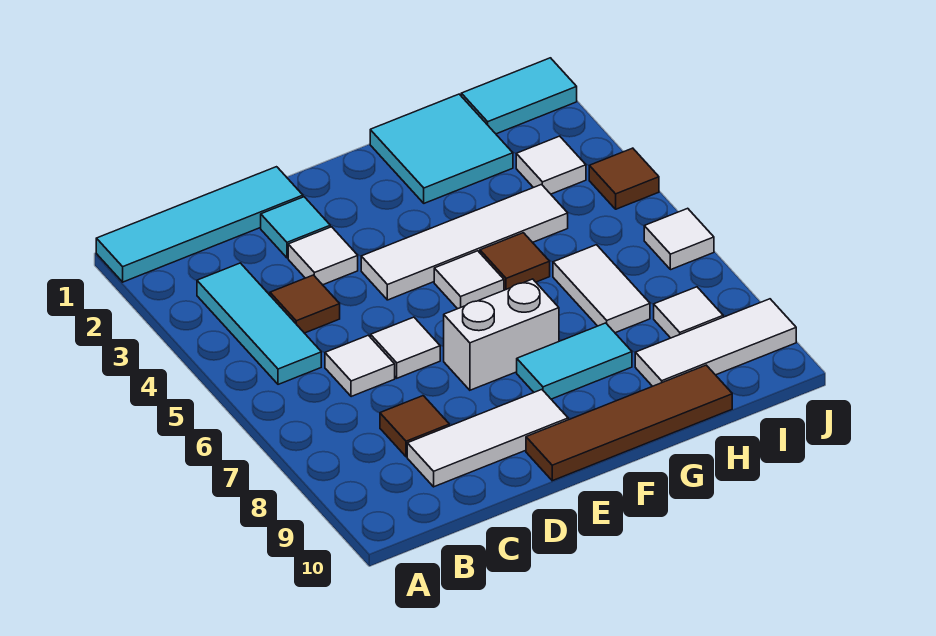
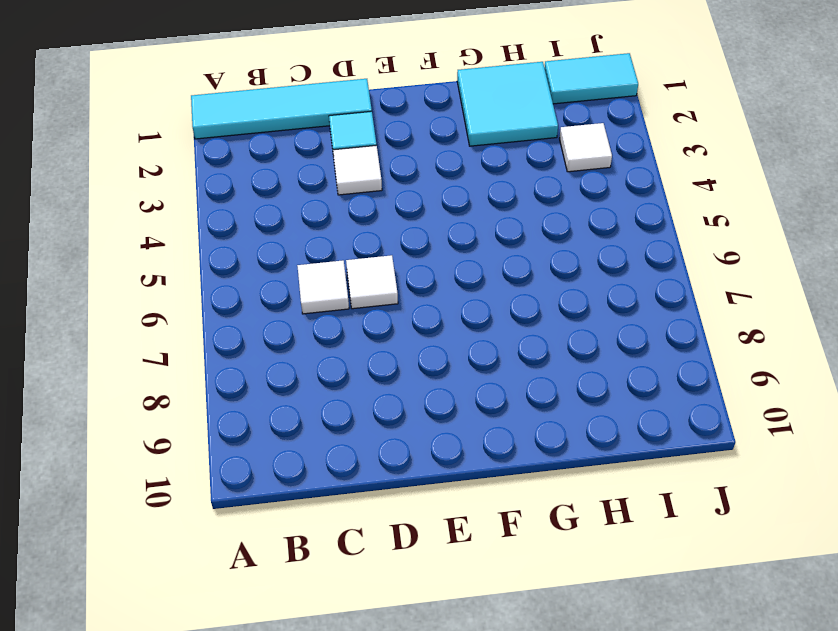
none -> cyan tile B3:B5 level 1
none -> brown tile C4 level 1
none -> brown tile C8 level 1

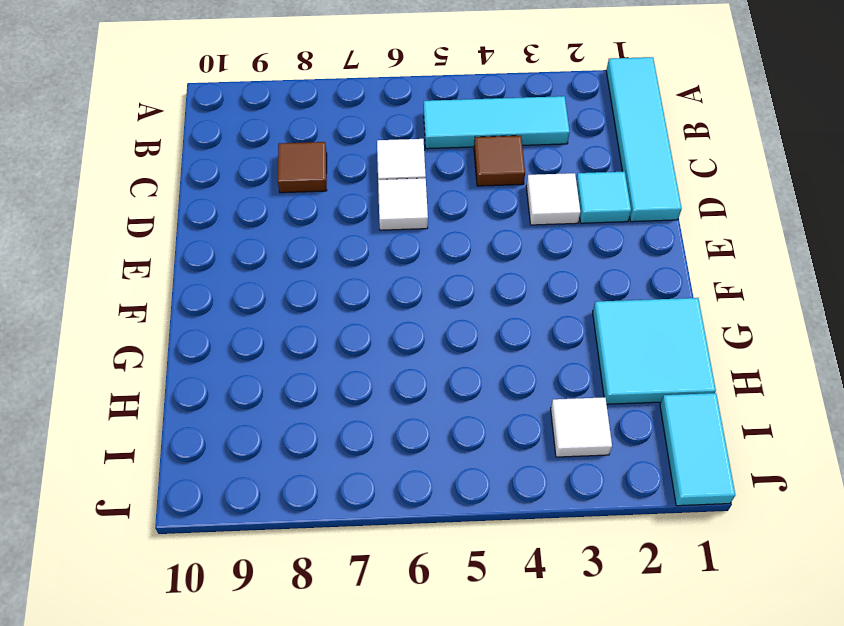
none -> white tile C9:E9 level 1
none -> white tile E4:H4 level 1
none -> white brick E7:F7 level 1

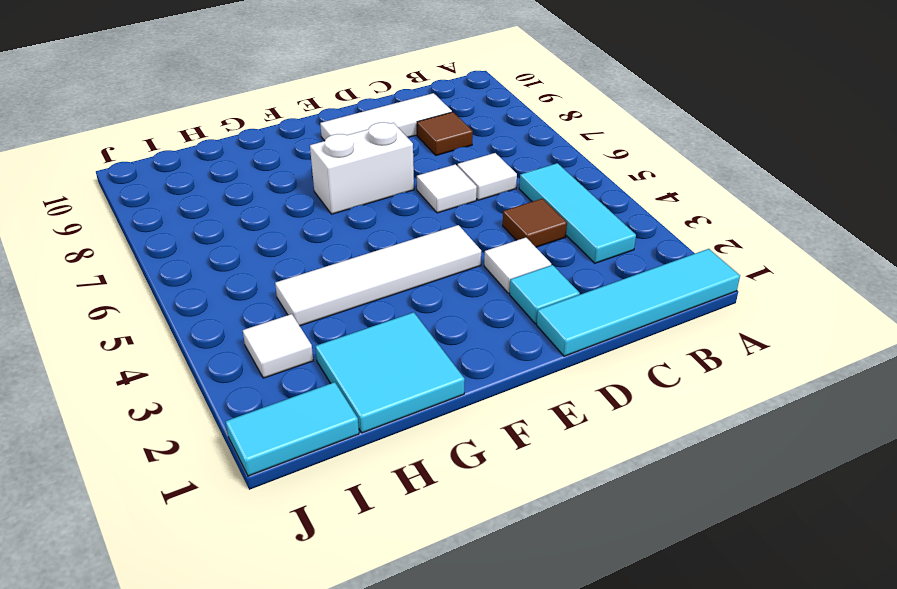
none -> brown tile E10:H10 level 1
none -> white tile F5 level 1
none -> cyan tile F8:G8 level 1

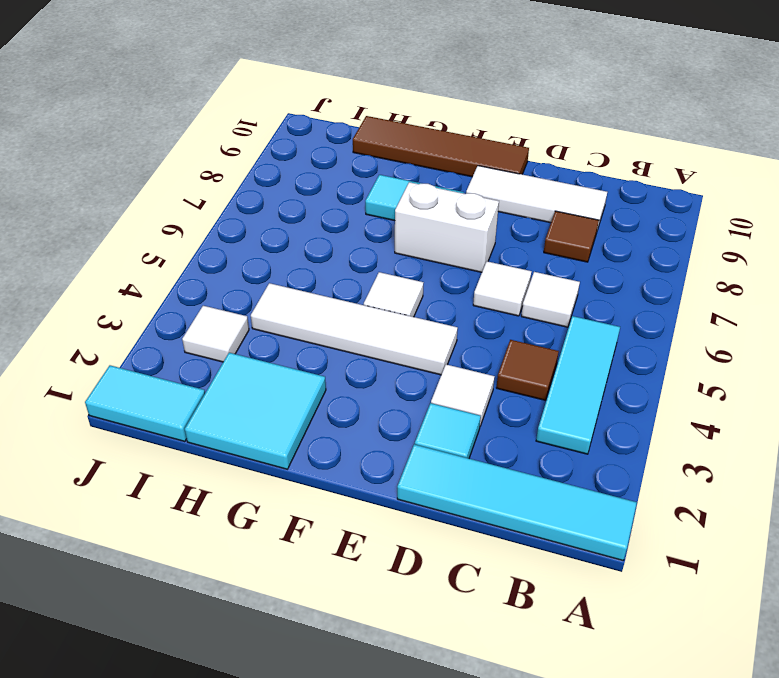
none -> brown tile G5 level 1
none -> white tile H6:H7 level 1
none -> white tile H9:J9 level 1

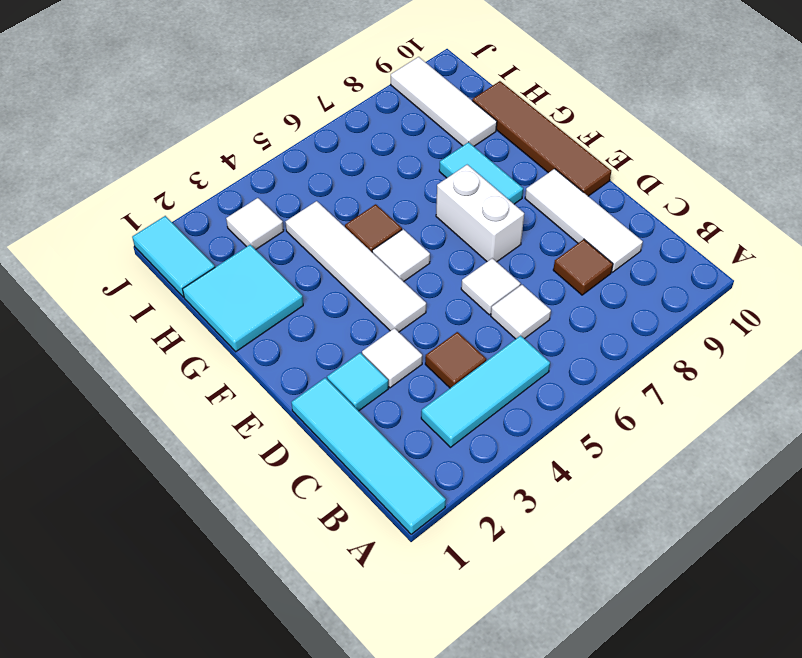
none -> white tile H6:H7 level 1
none -> white tile I8 level 1
none -> brown tile J4 level 1

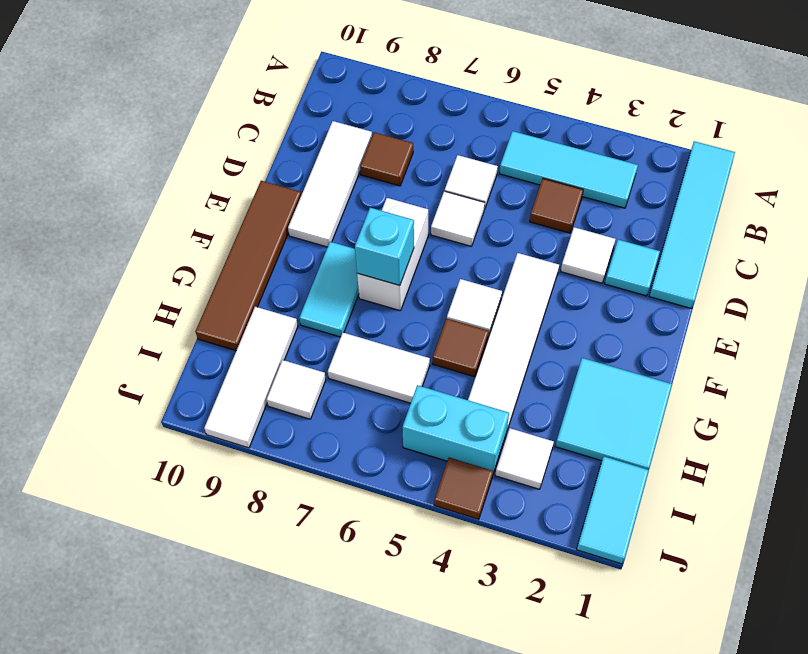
cyan brick F7 level 2 -> none
cyan brick I4:I5 level 1 -> none
none -> white tile J6 level 1

